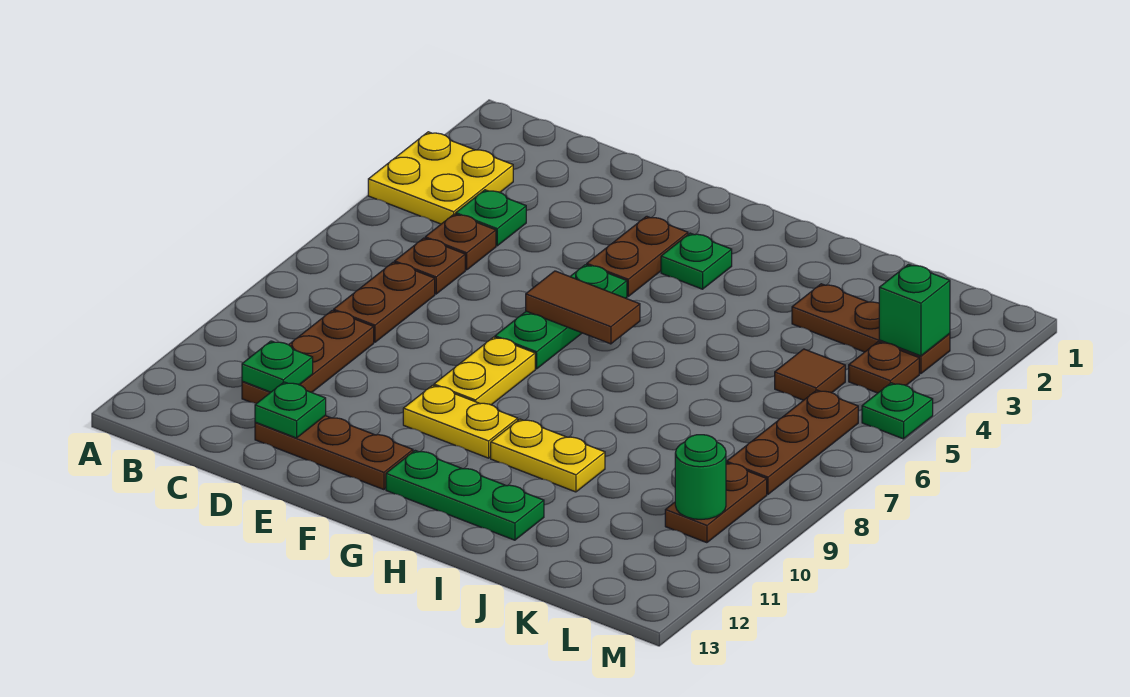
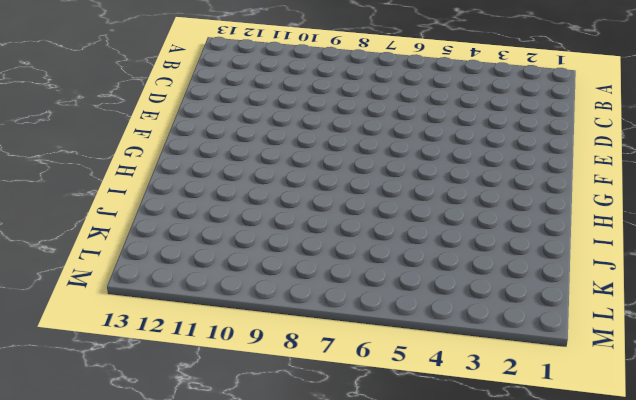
none -> yellow plate A3:B4 level 1
none -> green plate C4 level 1
none -> brown plate C5 level 1

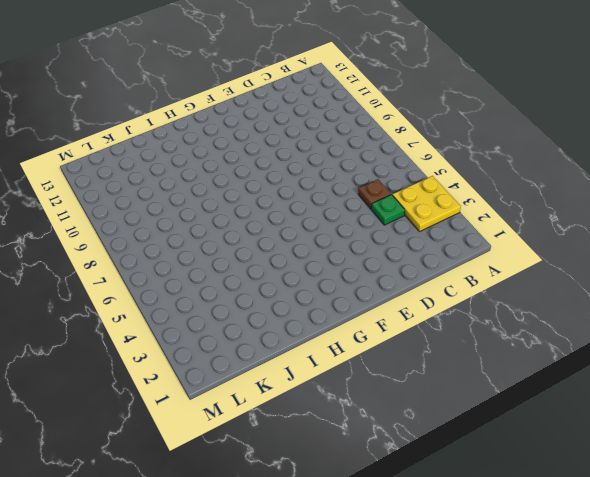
none -> brown plate C6 level 1
none -> brown plate C7:C8 level 1
none -> brown plate C9:C11 level 1

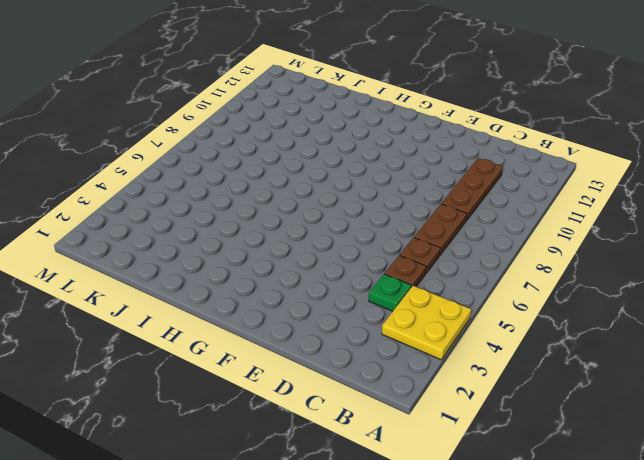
none -> brown plate D12:F12 level 1
none -> brown plate F3:F4 level 1
none -> green plate F5:F7 level 1

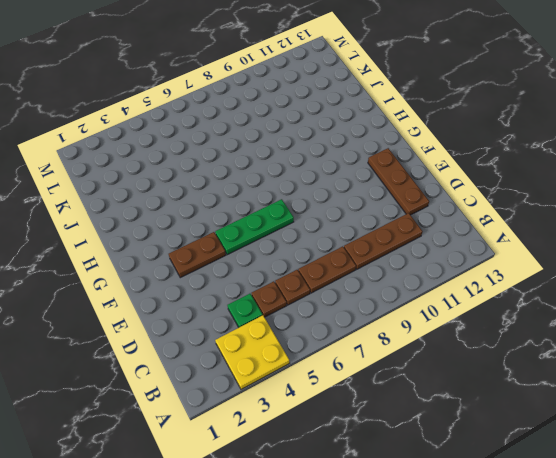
none -> yellow plate F8:F9 level 1
none -> yellow plate F10:G10 level 1
none -> green plate G3 level 1

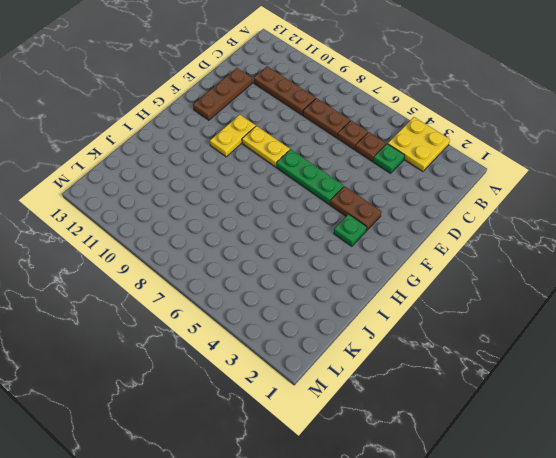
none -> green plate G12:I12 level 1
none -> yellow plate H10:I10 level 1
none -> brown plate J3:L3 level 1

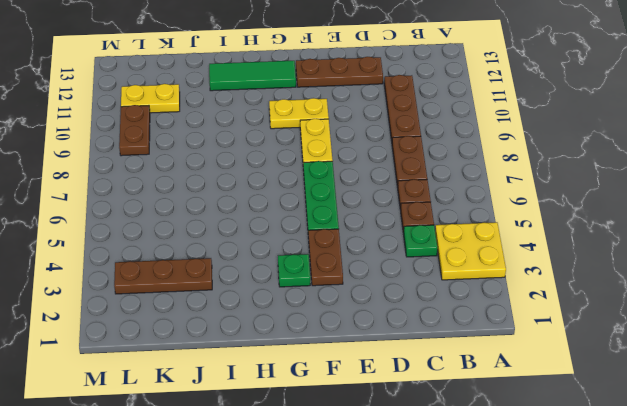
green tile G12:I12 level 1 -> green plate G12:I12 level 1
yellow plate K11:L11 level 1 -> yellow plate H10:I10 level 1
none -> brown tile K5 level 1
none -> brown plate L4 level 1
none -> brown plate L6:L8 level 1

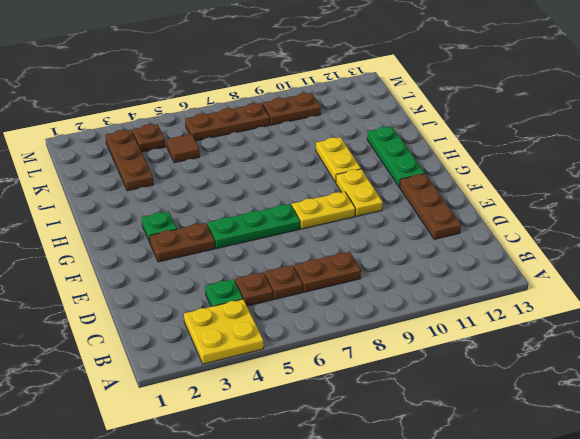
none -> brown plate C9:C11 level 1
none -> green plate M5 level 1
none -> green plate C11 level 2

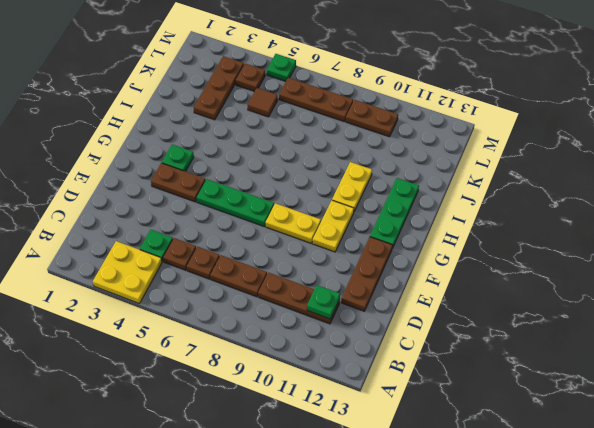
none -> green plate D12 level 2
none -> brown tile F6:G6 level 2
none -> green brick L3 level 2

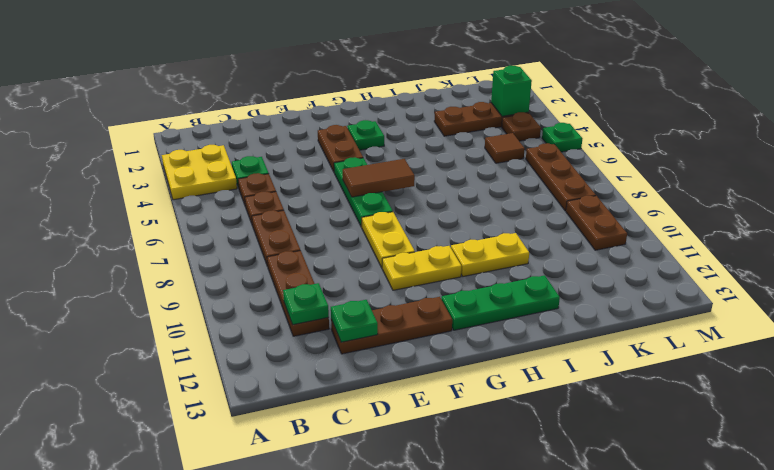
none -> green round brick L10 level 2

